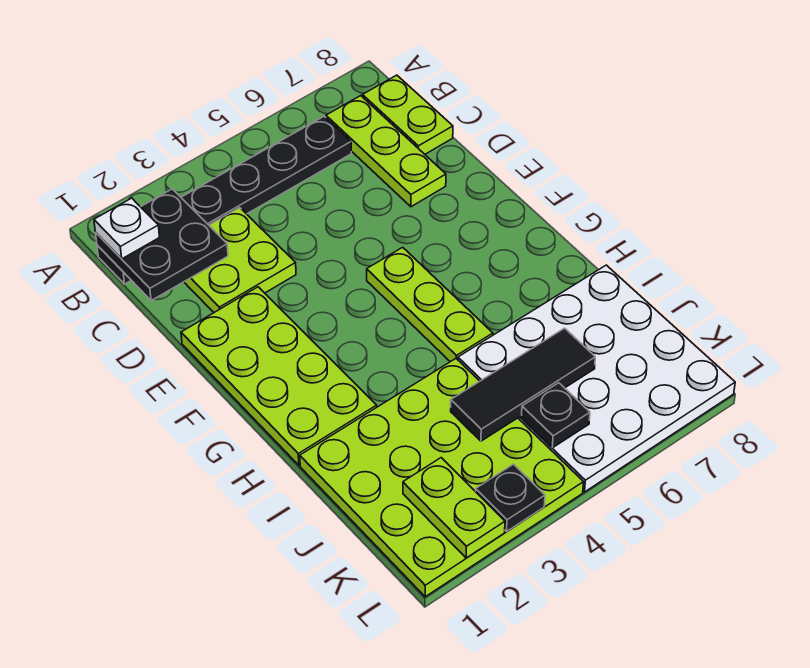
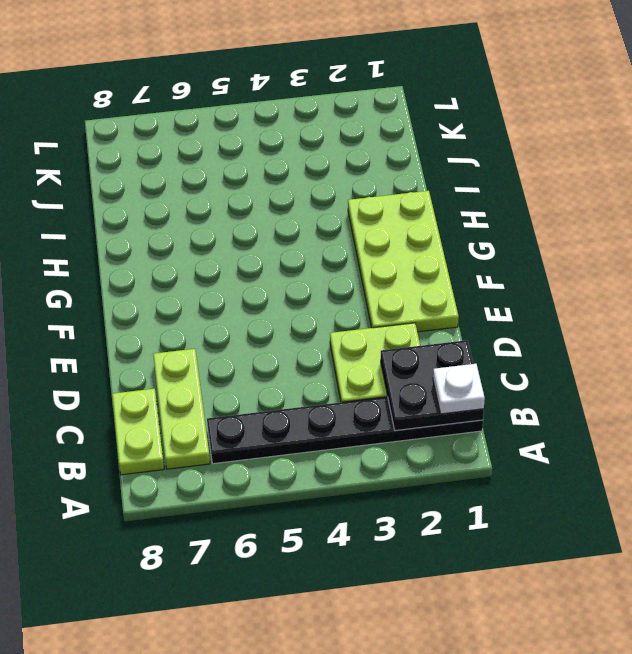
none -> lime plate F5:H5 level 1
none -> lime plate I1:L4 level 1
none -> white plate I5:L8 level 1

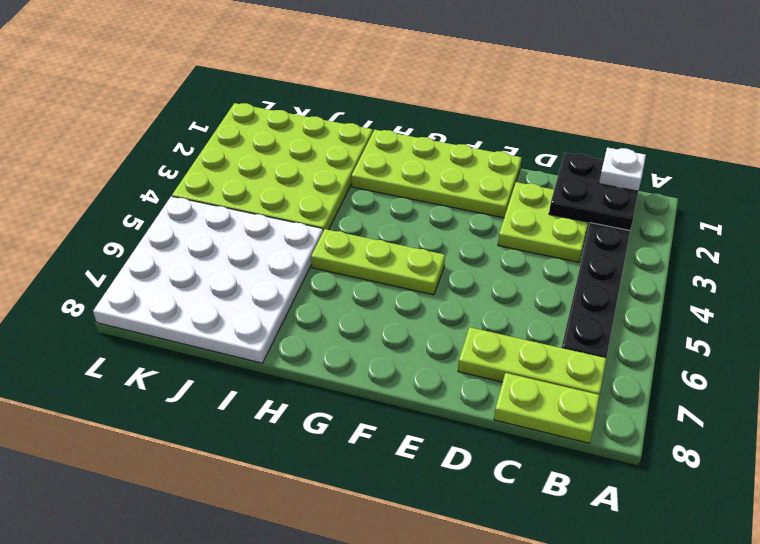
none -> black tile J4:J6 level 2
none -> lime plate K2:L2 level 2
none -> black plate K5 level 2

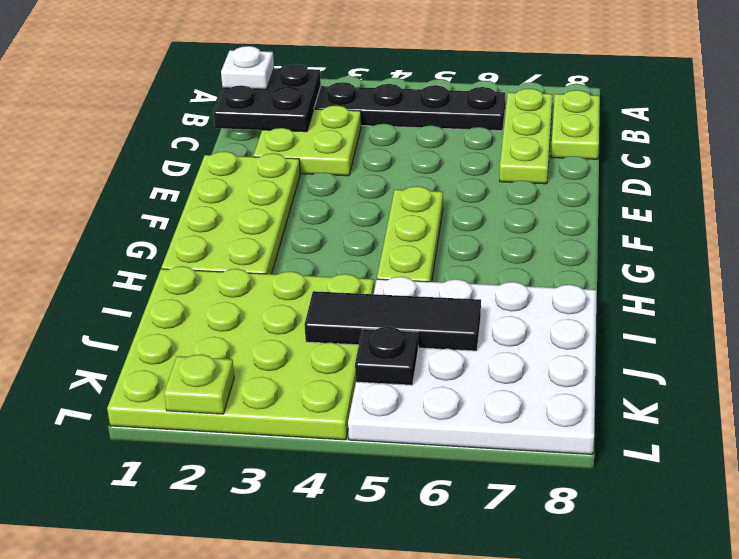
lime plate L2 level 2 -> lime plate K2:L2 level 2
none -> black plate L3 level 2

